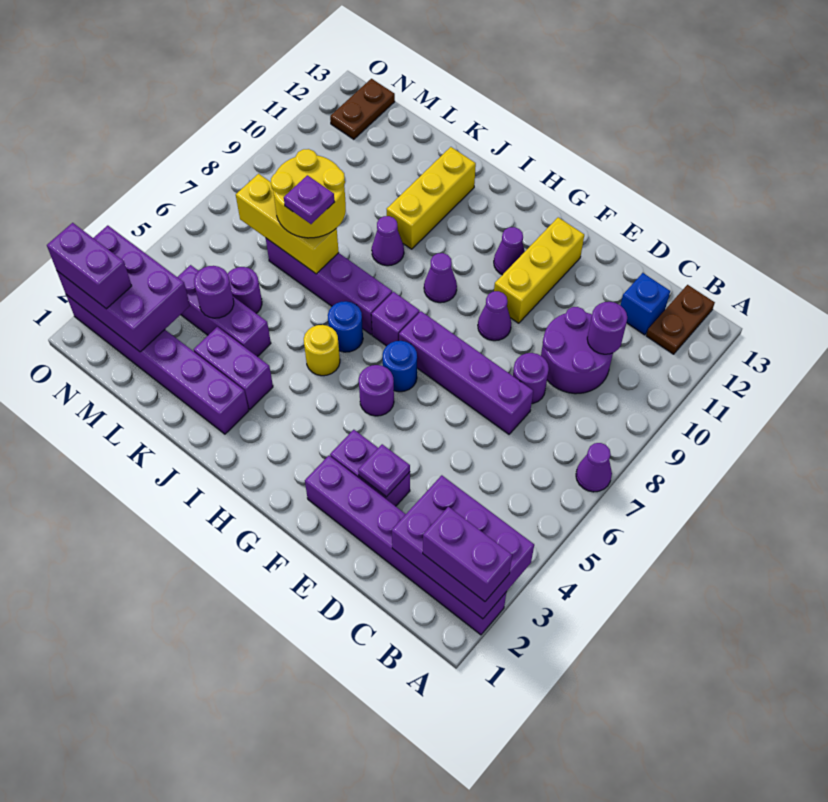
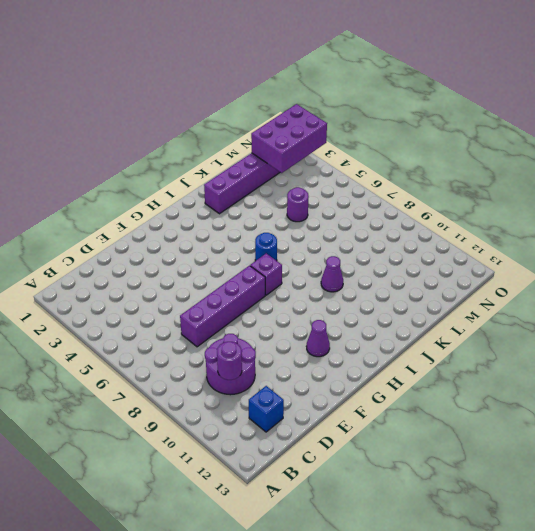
none -> purple brick A2:F2 level 1
none -> purple cone A7 level 1
none -> brown plate B12:B13 level 1
none -> purple round brick D8 level 1

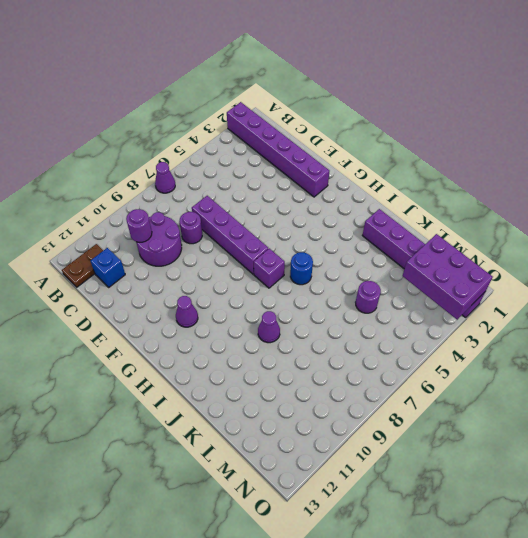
none -> purple brick E3:F3 level 1
none -> purple cone F9 level 1
none -> yellow brick F10:F12 level 1
none -> purple round brick G5 level 1

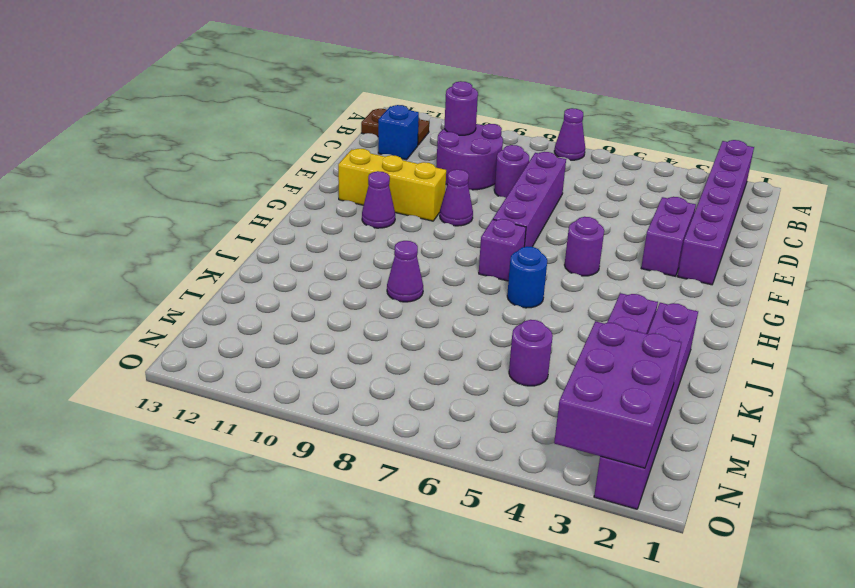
none -> blue round brick G6 level 1
none -> purple cone H9 level 1
none -> yellow round brick I5 level 1
none -> purple brick I7:L7 level 1

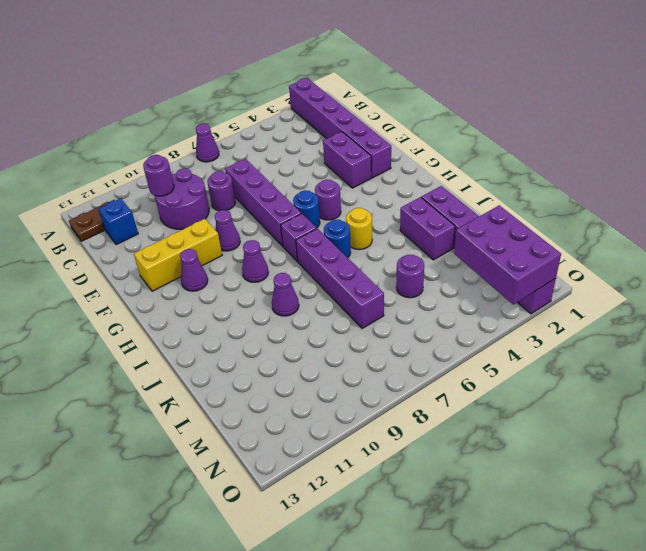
none -> yellow brick J10:J12 level 1
none -> purple brick K4:M4 level 1
none -> brown plate N12:N13 level 1
none -> purple brick A2:C3 level 2

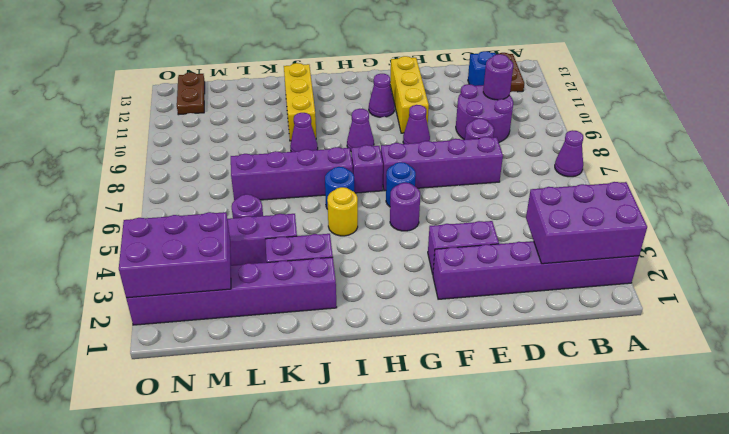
none -> purple plate E3 level 2
none -> yellow brick K7:M7 level 2
none -> purple round brick L4 level 2
none -> purple brick A2:B2 level 3

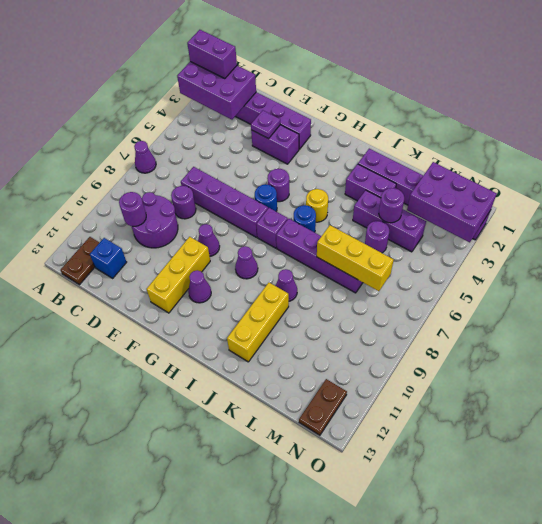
none -> yellow round brick K7:L8 level 3
none -> purple brick N2:O2 level 3
none -> purple plate K7 level 4

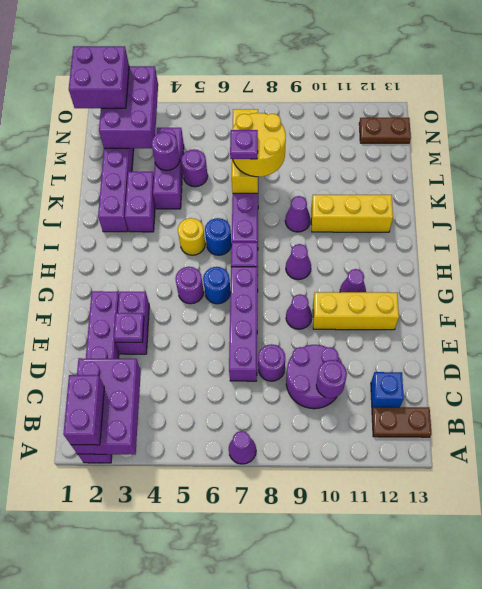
purple brick N1:O2 level 3 -> purple brick N2:O2 level 3

